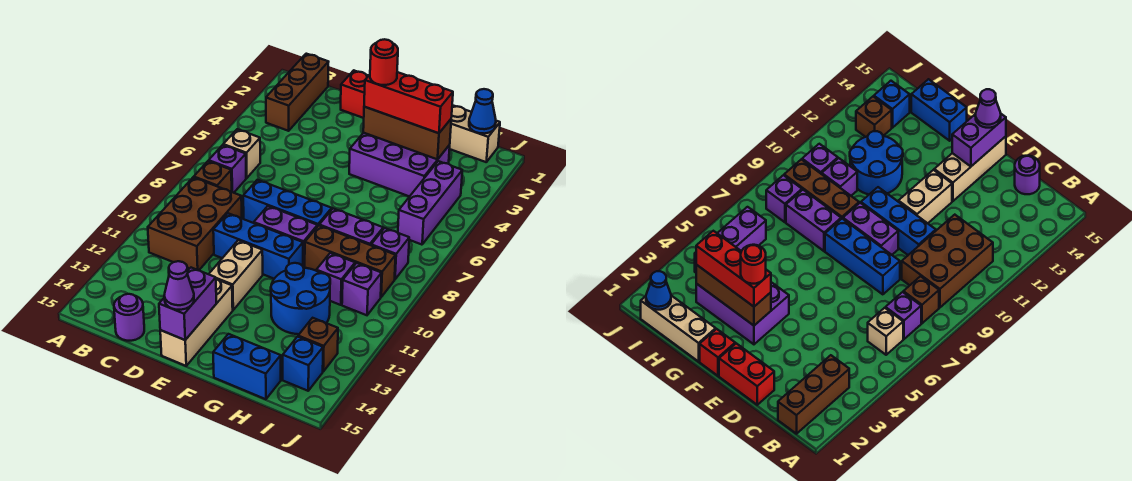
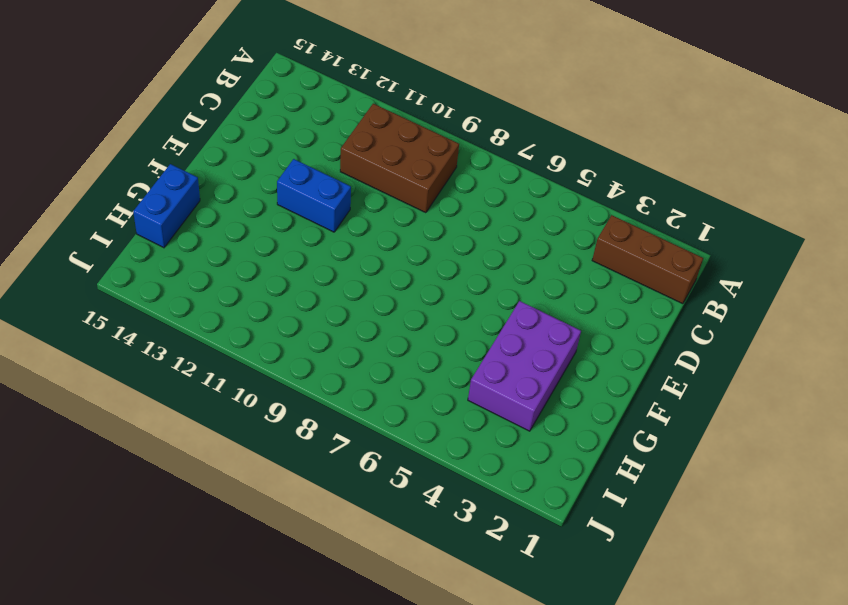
blue brick E11:E12 level 1 -> tan brick E11:E12 level 1
none -> tan brick B6 level 1
none -> purple brick B7 level 1
none -> brown brick B8 level 1
none -> purple round brick C15 level 1

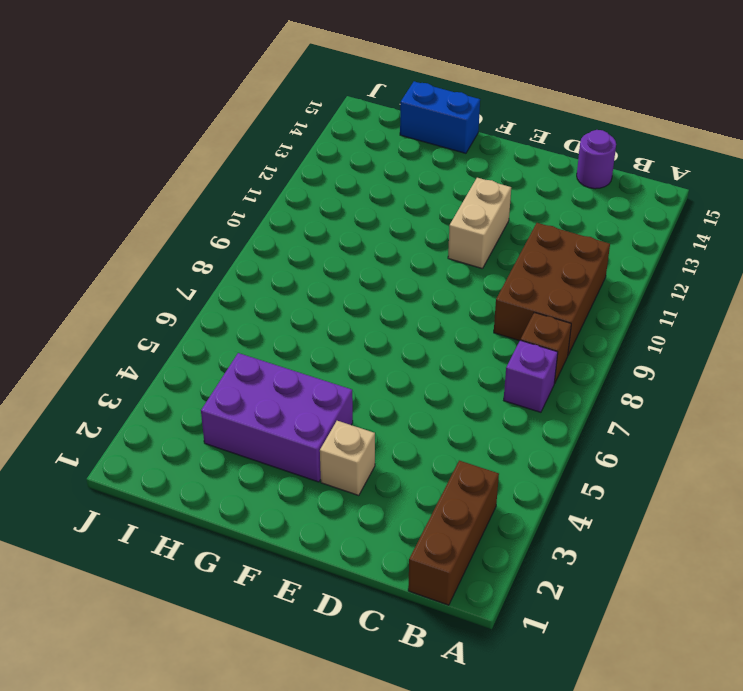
tan brick E3 level 1 -> tan brick B6 level 1
none -> red brick D1:E1 level 1
none -> blue brick D8:F8 level 1
none -> blue brick D10:F10 level 1
none -> purple brick E9:F9 level 1

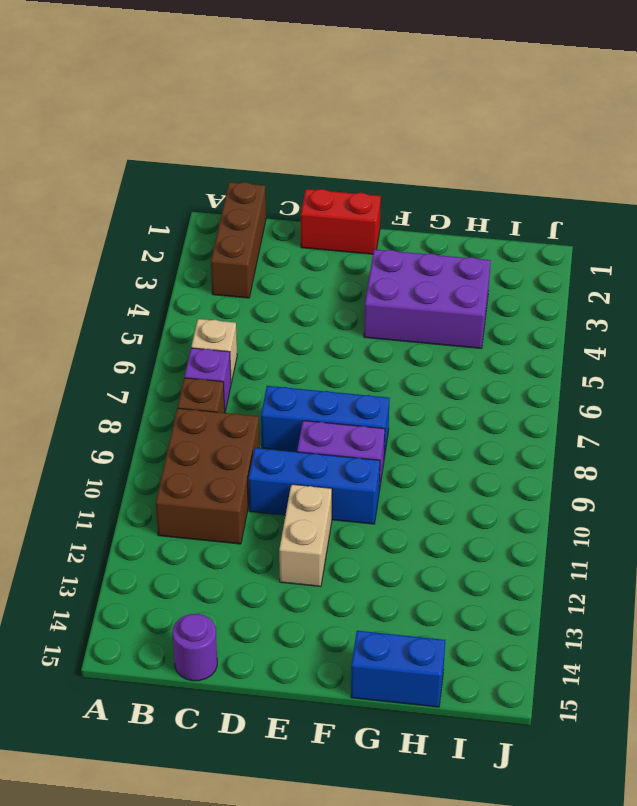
none -> tan brick E13:E15 level 1
none -> red brick F1 level 1
none -> tan brick G1:I1 level 1
none -> purple brick G8:H8 level 1

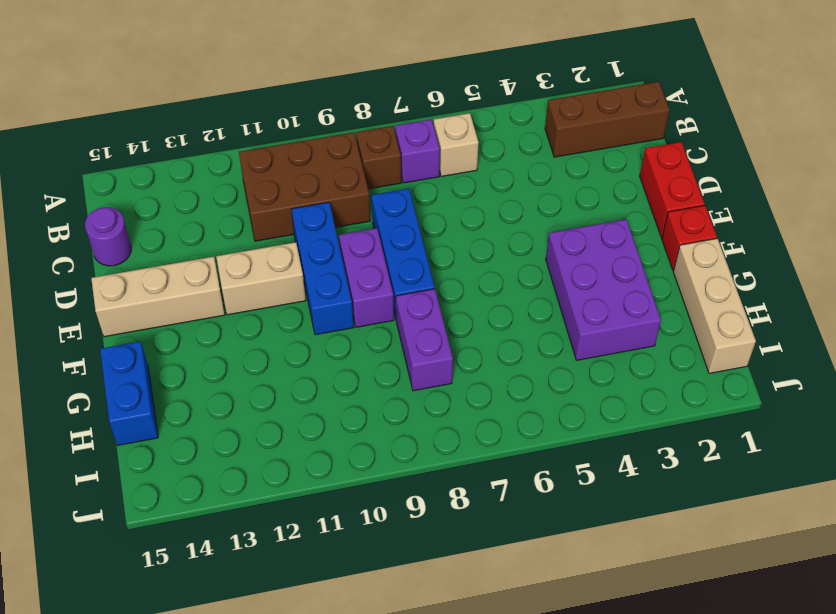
none -> brown brick G9:I9 level 1
none -> blue round brick G11:H12 level 1
none -> purple brick H10 level 1
none -> purple brick I4:I6 level 1

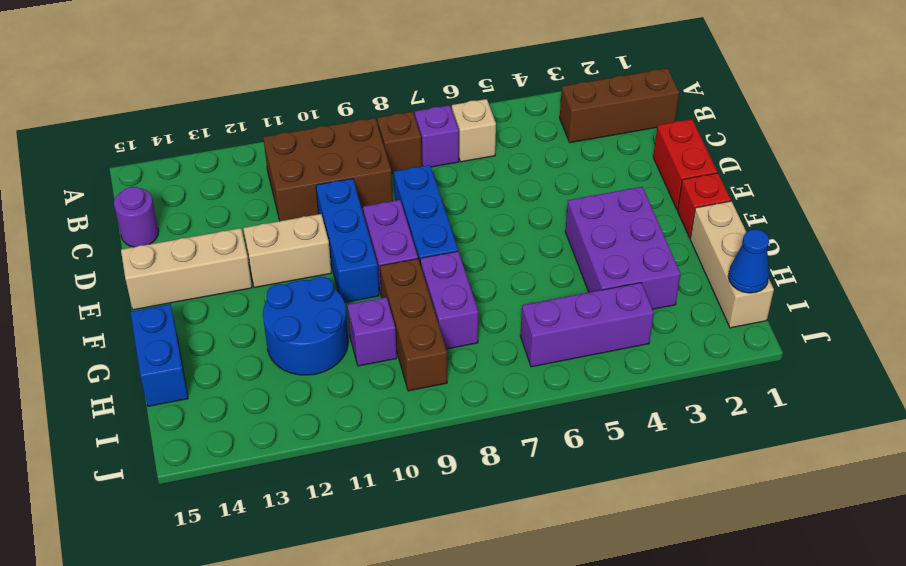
none -> purple brick I8 level 1
none -> purple brick I10 level 1
none -> brown brick I13 level 1
none -> blue brick I14 level 1

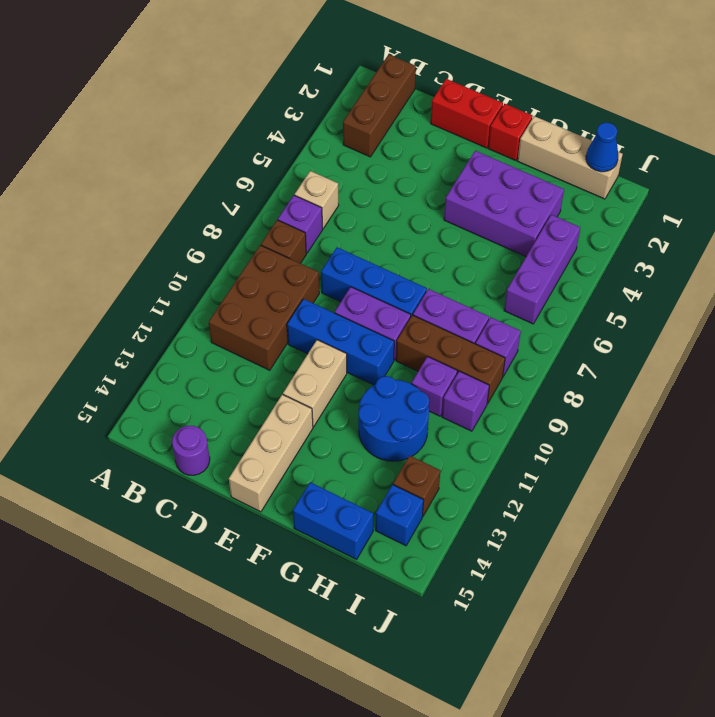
none -> purple brick E14:E15 level 2
none -> brown brick F3:H3 level 2
none -> purple cone E15 level 3
none -> red brick F3:H3 level 3

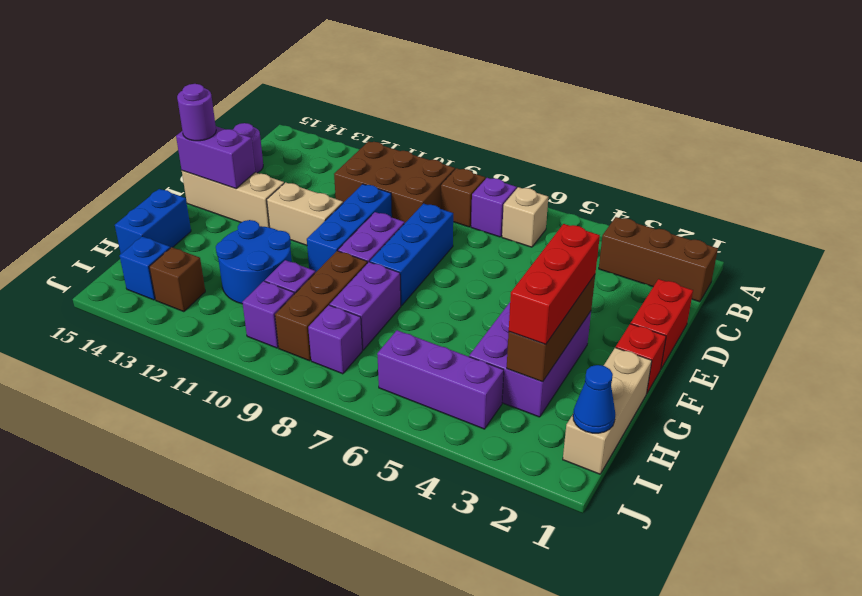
purple round brick E15 level 3 -> purple cone E15 level 3
none -> red round brick F3 level 4

